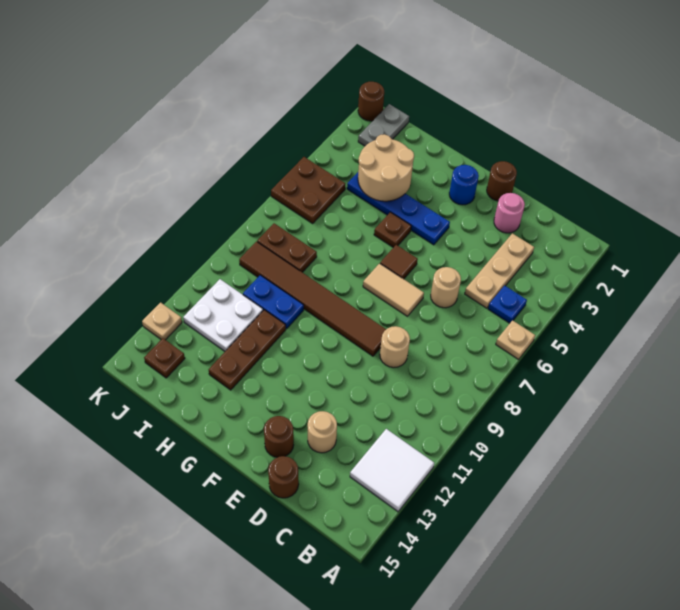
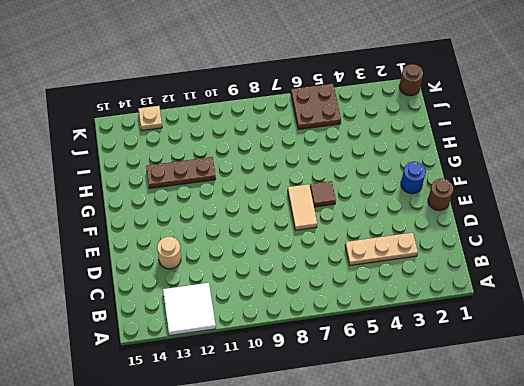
none -> tan plate A6 level 1
none -> blue plate B5 level 1
none -> pink round brick D2 level 1

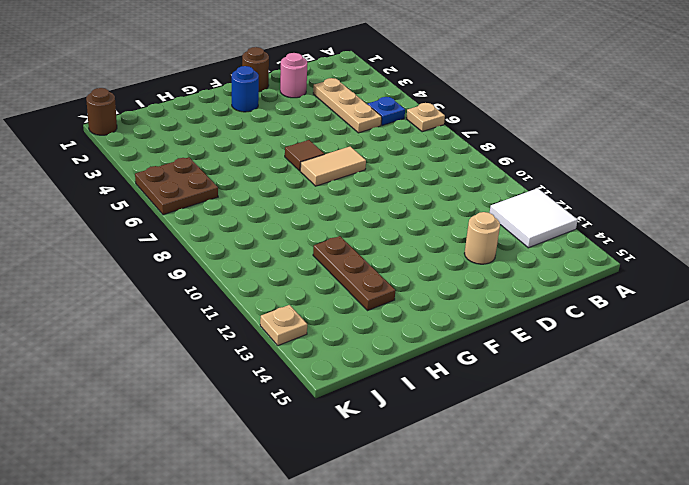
none -> tan round brick D6 level 1
none -> tan round brick D9 level 1
none -> brown round brick D15 level 1

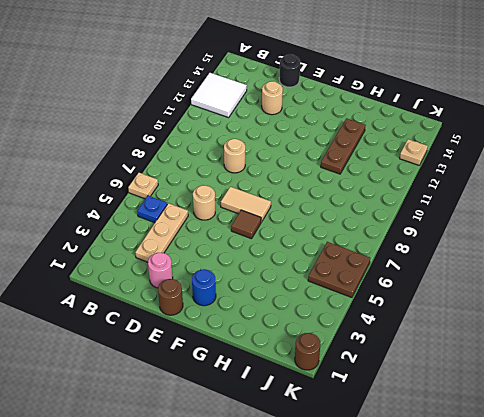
black round brick D15 level 1 -> brown round brick D15 level 1
none -> brown tile E9:J9 level 1
none -> brown round brick E14 level 1
none -> blue plate F4:I4 level 1

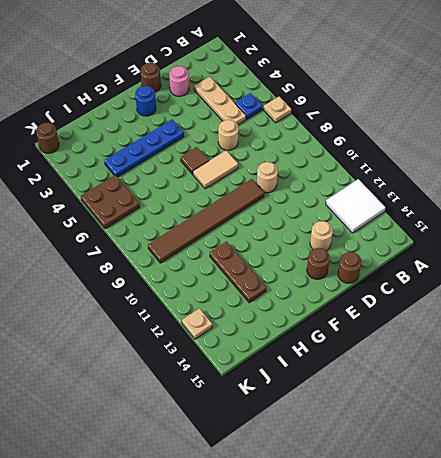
none -> brown plate G5 level 1
none -> blue plate H10:I10 level 1
none -> brown plate I8:J8 level 1

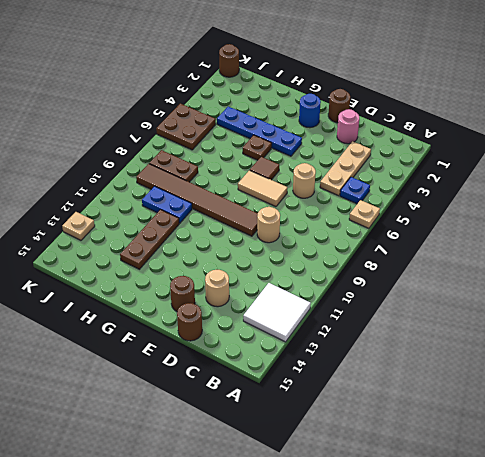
none -> white plate I11:J12 level 1
none -> grey plate J1:J2 level 1
none -> brown plate J14 level 1

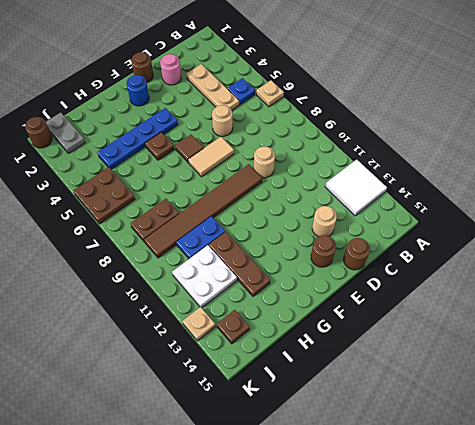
none -> tan round brick H3:I4 level 2

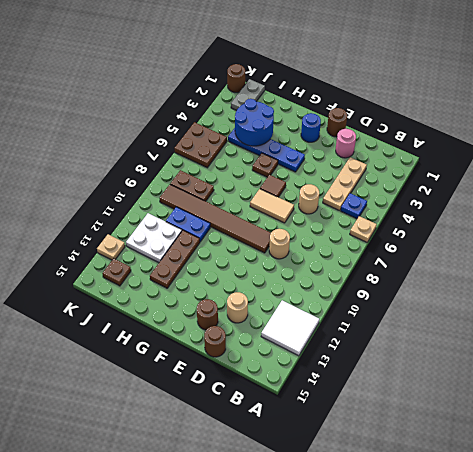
blue round brick H3:I4 level 2 -> tan round brick H3:I4 level 2

